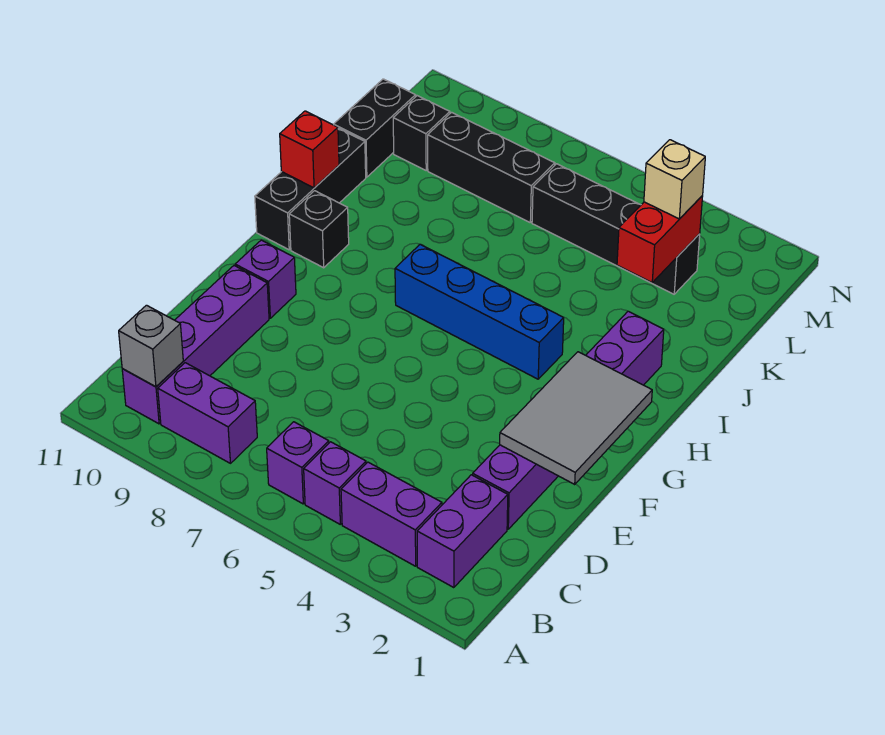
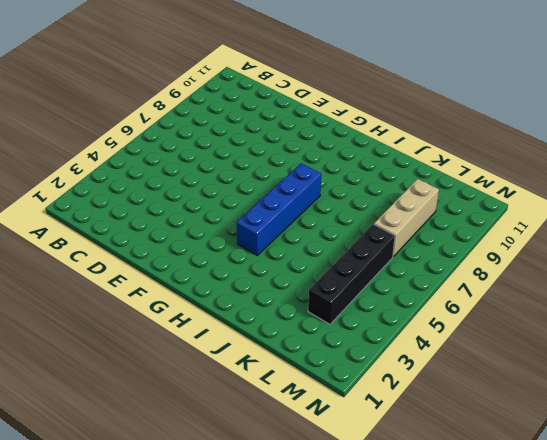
tan brick L7:L9 level 1 -> black brick L7:L9 level 1
none -> purple brick B2:C2 level 1
none -> purple brick B3:B4 level 1
none -> purple brick B5 level 1

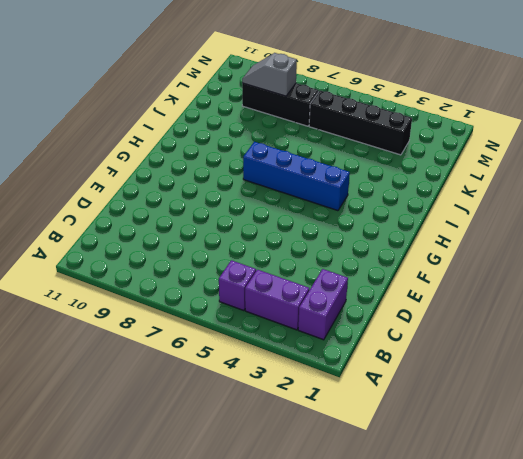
grey slope L8:L9 level 2 top 8 -> none
none -> purple brick B6 level 1
none -> purple brick B8:B9 level 1
none -> purple brick B10:E10 level 1

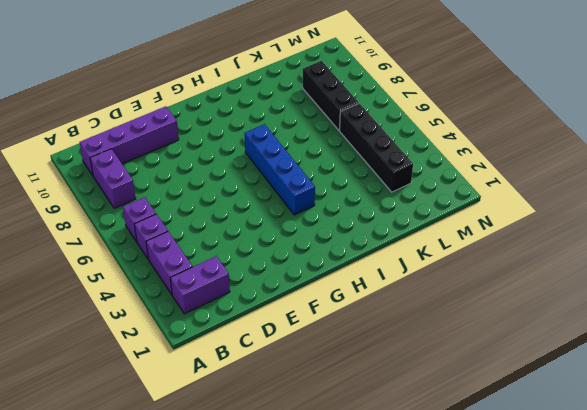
none -> purple brick D2:I2 level 1
none -> purple brick F10 level 1
none -> black brick H10 level 1

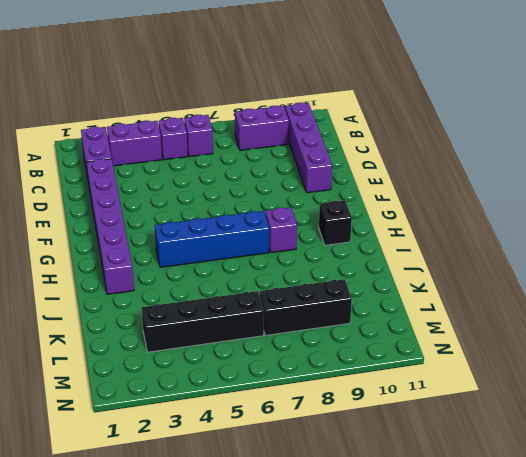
purple brick H8 level 1 -> purple brick F10 level 1
none -> black brick H11:J11 level 1
none -> black brick K11:L11 level 1
none -> black brick L10 level 1

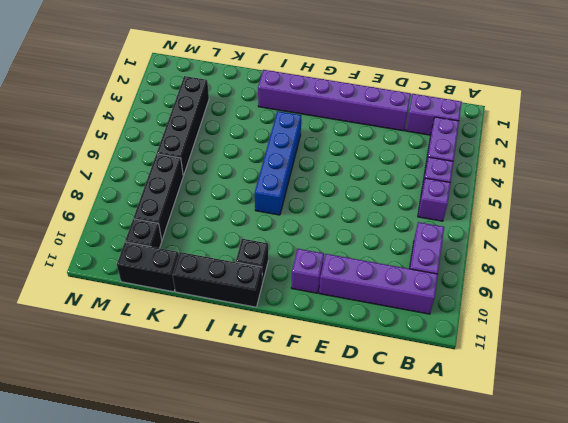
none -> grey brick B10 level 2
none -> grey tile E1:G2 level 2
none -> red brick I11 level 2

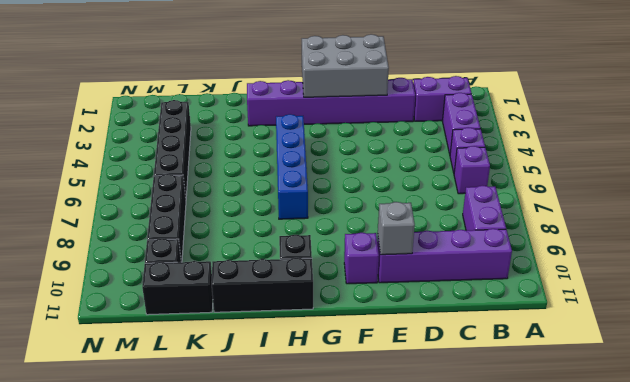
grey brick E1:G2 level 2 -> grey tile E1:G2 level 2
grey brick E10 level 2 -> grey brick B10 level 2
none -> red brick I11 level 2
none -> red brick K3:L3 level 2
none -> tan brick L3 level 3

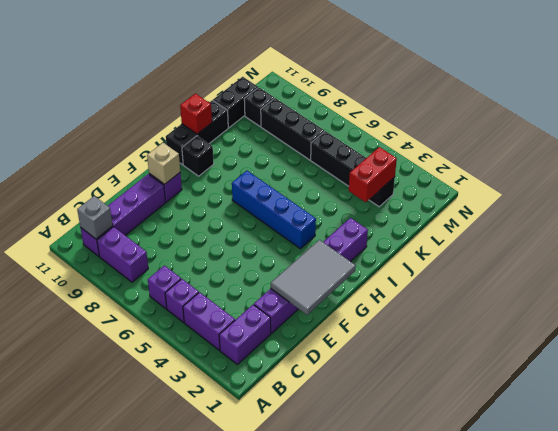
tan brick F10 level 2 -> tan brick L3 level 3

